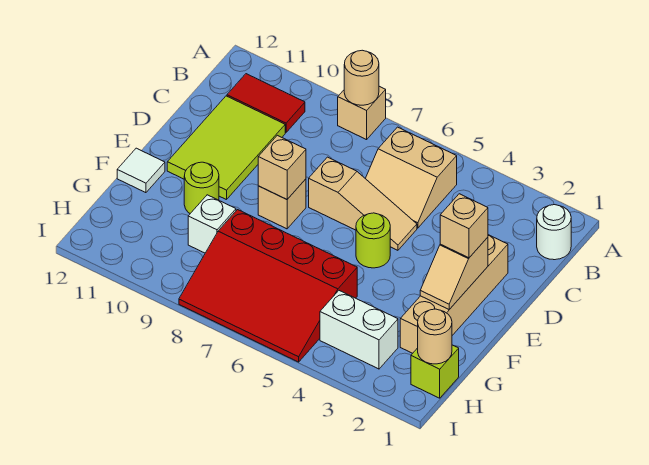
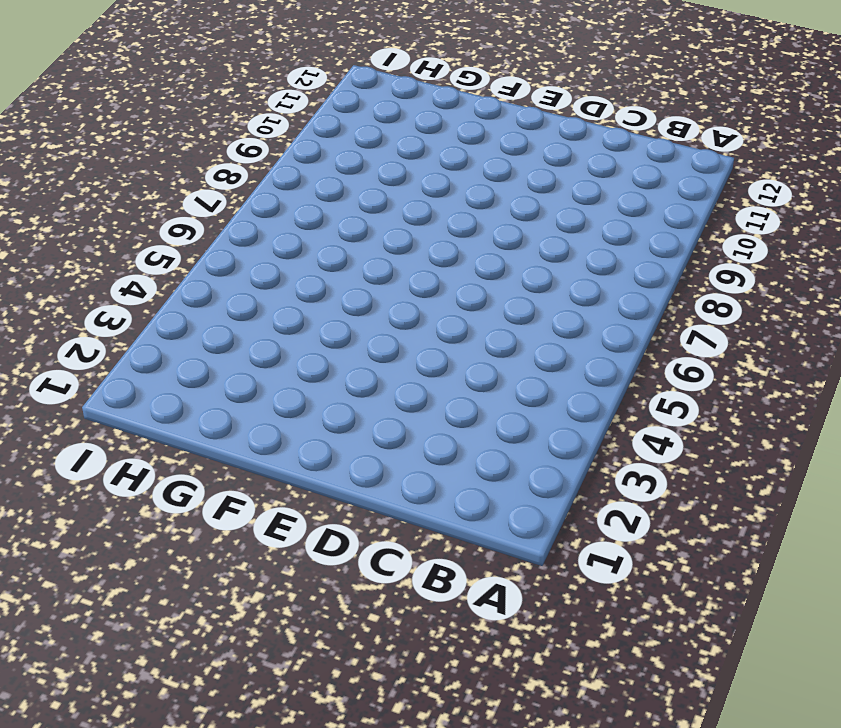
none -> tan brick A8 level 1
none -> white round brick B1 level 1
none -> tan slope B5:C6 level 1 top B

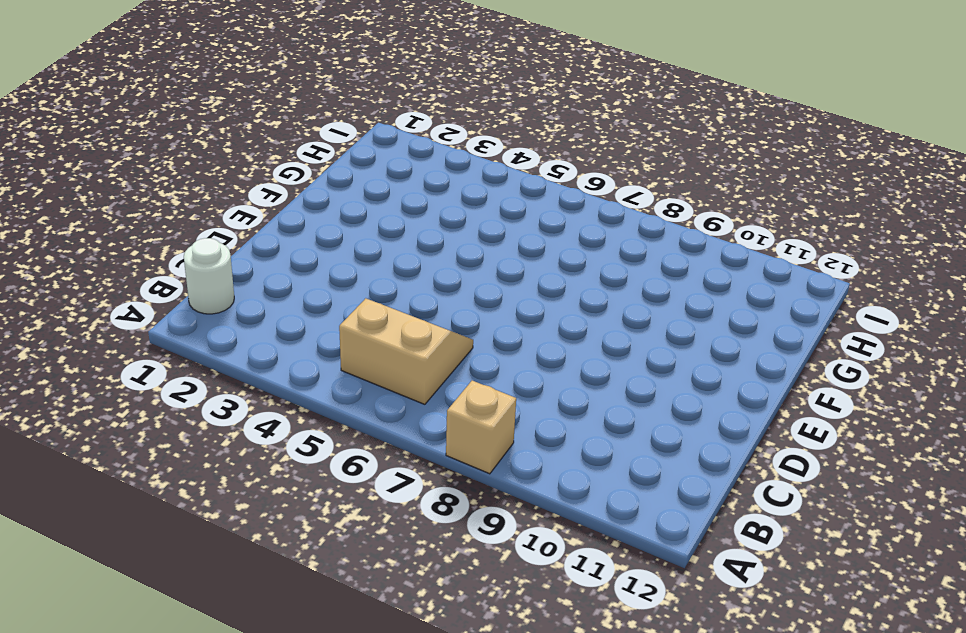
none -> red tile B10:B11 level 1
none -> lime tile C10:E11 level 1
none -> tan brick D2:G2 level 1

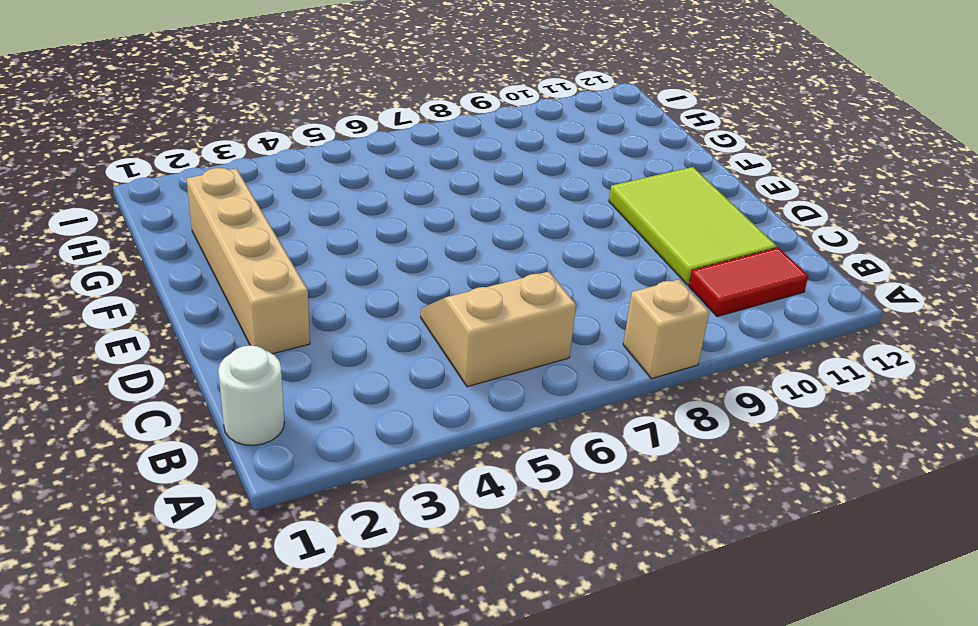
none -> tan slope D5:D7 level 1 top 7
none -> lime round brick E5 level 1
none -> tan brick E8 level 1

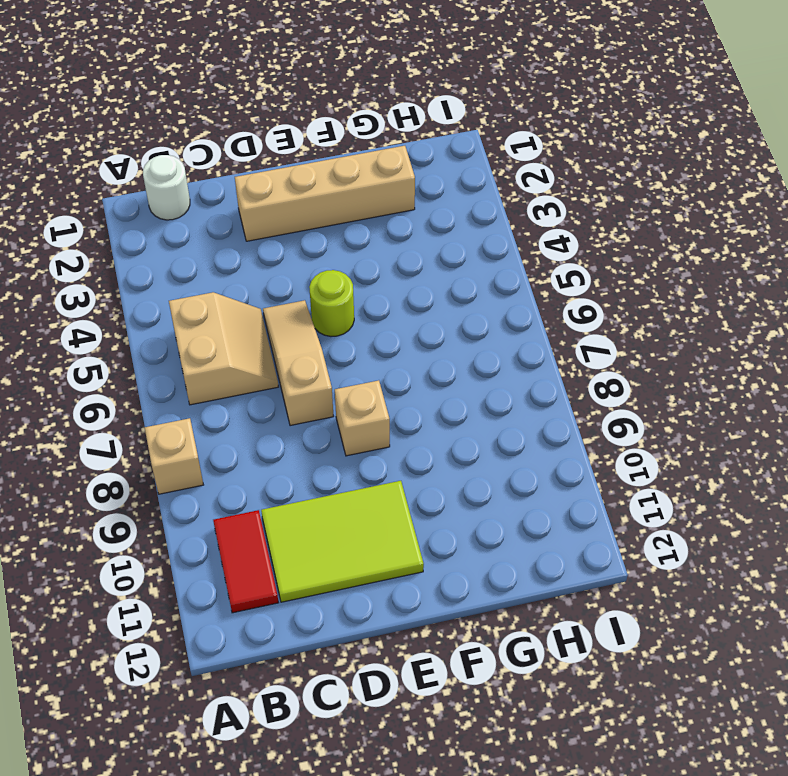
none -> lime round brick F10 level 1
none -> white tile F12 level 1
none -> red slope G5:I8 level 1 top G

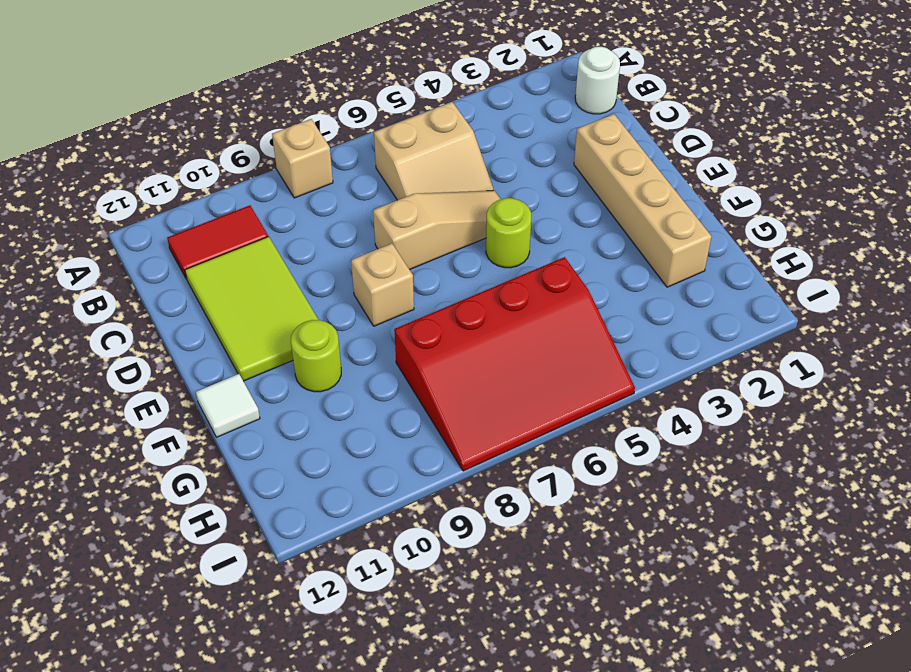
none -> white brick G9 level 1
none -> lime brick H1 level 1
none -> white brick H3:H4 level 1

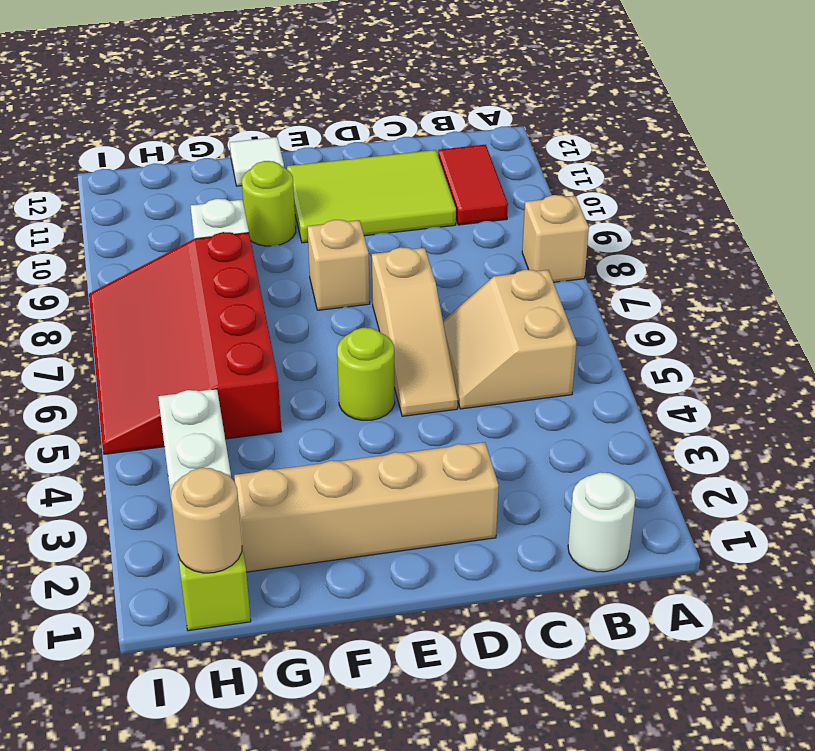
none -> tan round brick A8 level 2
none -> tan slope E2:F2 level 2 top E
none -> tan brick E8 level 2

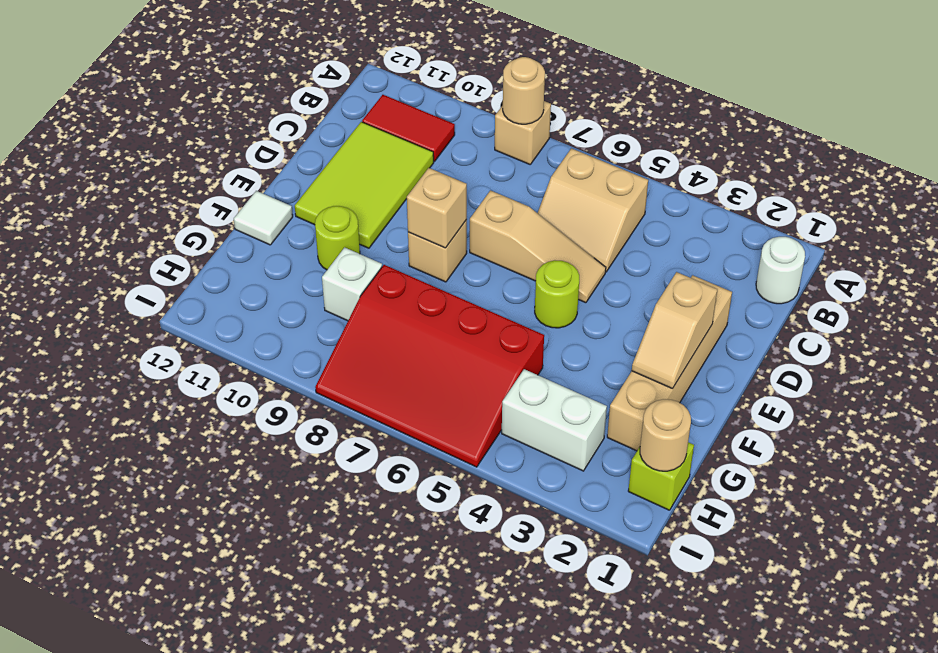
none -> tan brick E2 level 3

